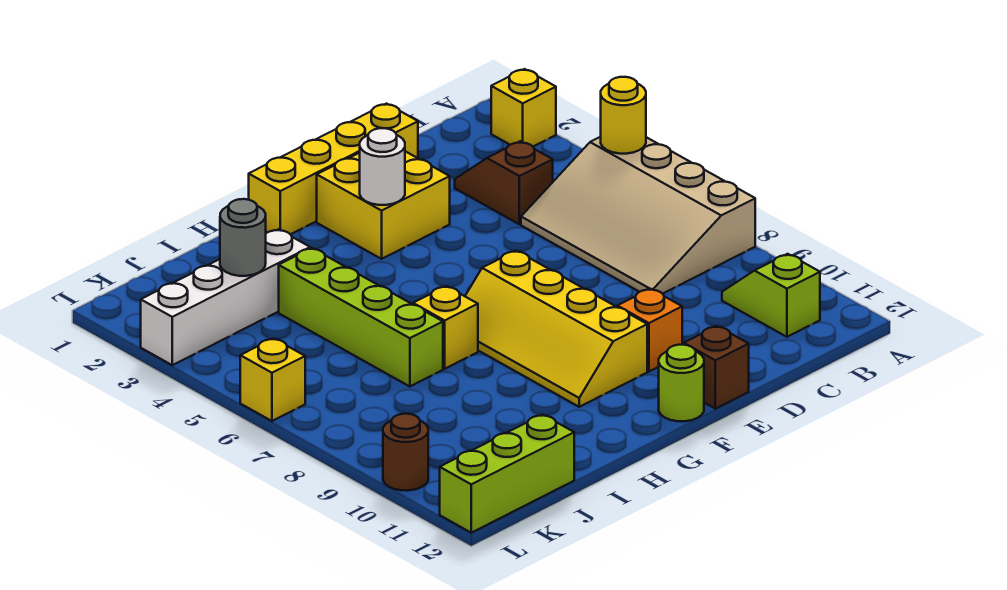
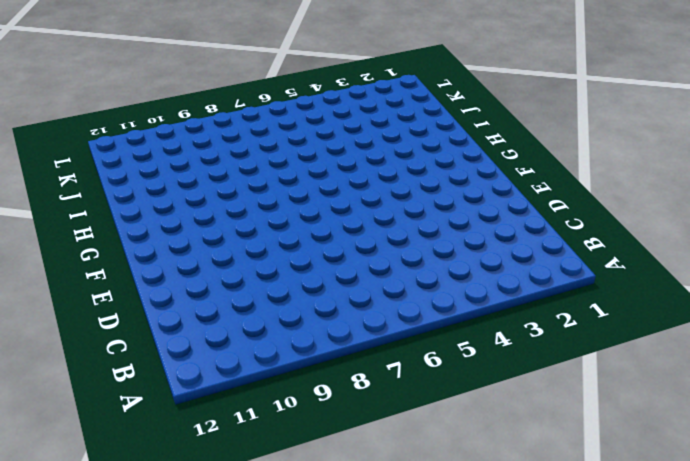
none -> yellow brick A2 level 1
none -> tan slope A5:C8 level 1 top A
none -> lime slope B10:B11 level 1 top 11

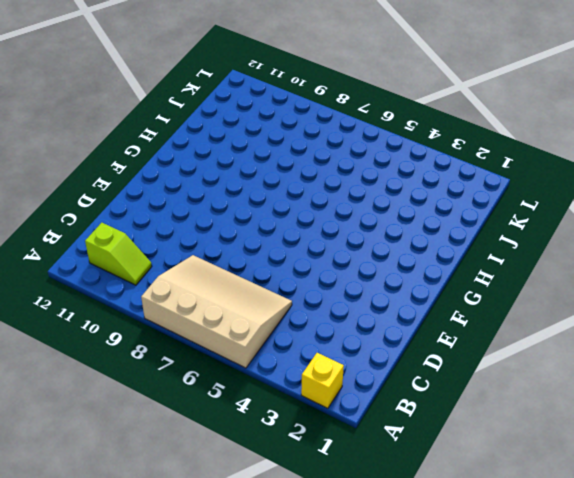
none -> brown slope C3:C4 level 1 top 4
none -> yellow brick D1:G1 level 1
none -> yellow brick E2:F3 level 1

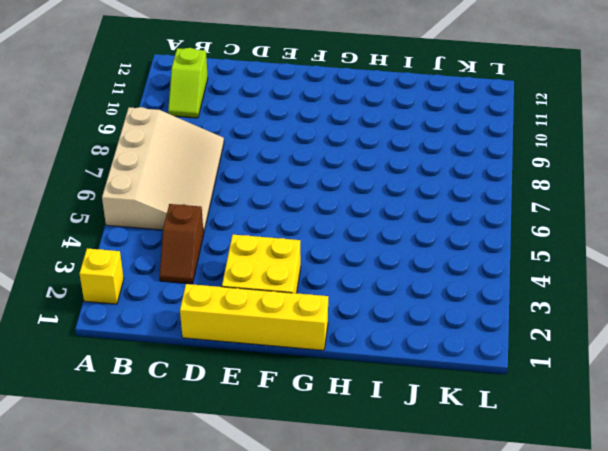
none -> orange brick E10 level 1
none -> brown brick E12 level 1
none -> yellow slope F7:G10 level 1 top F

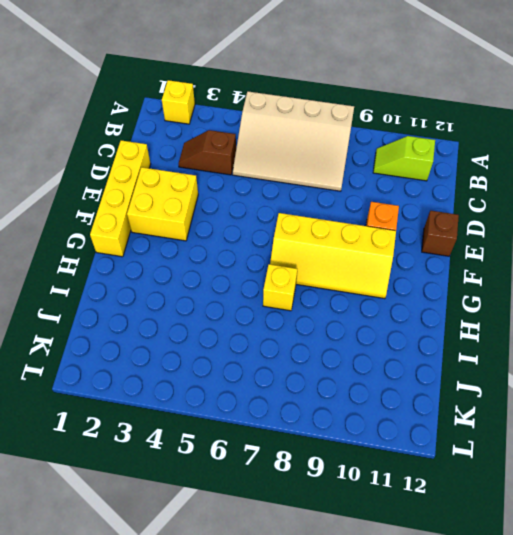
none -> lime round brick F12 level 1
none -> white brick I3:L3 level 1
none -> lime brick I4:I7 level 1

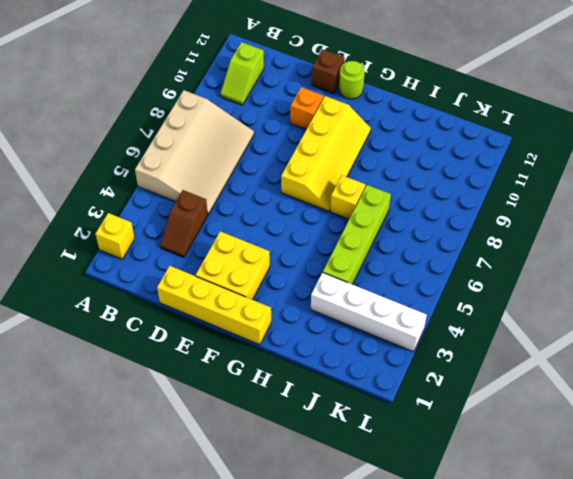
none -> lime brick J12:L12 level 1
none -> yellow brick L6 level 1
none -> brown round brick L10 level 1

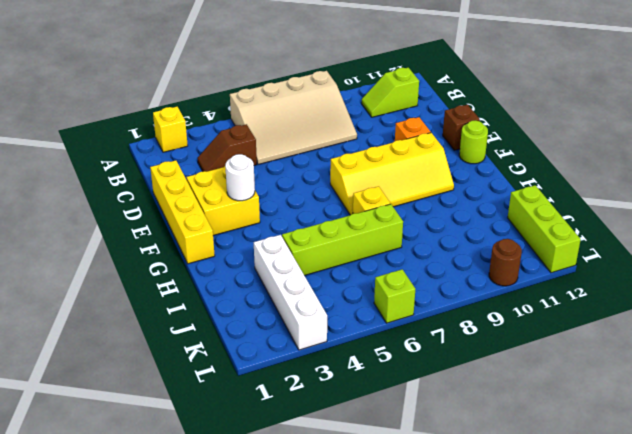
lime brick L6 level 1 -> yellow brick L6 level 1
none -> yellow round brick A5 level 2
none -> grey round brick J3 level 2

